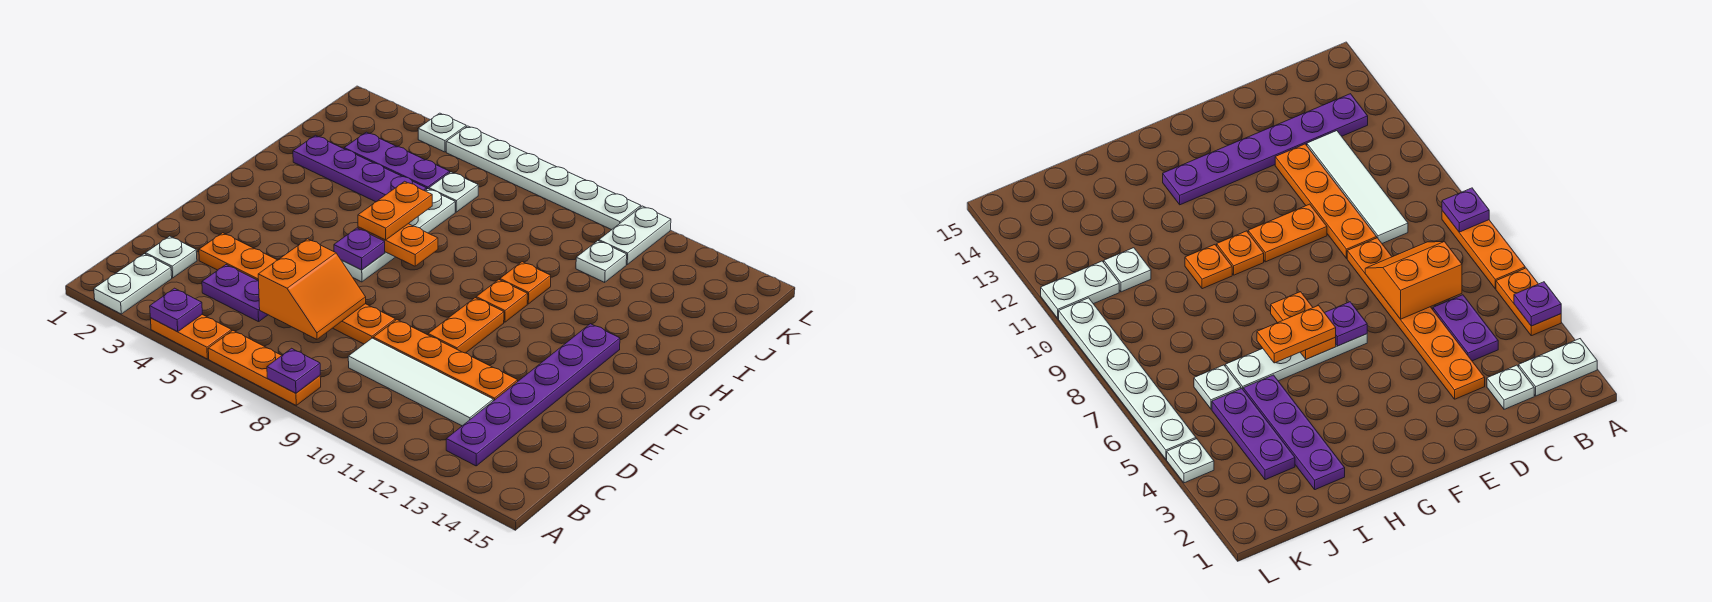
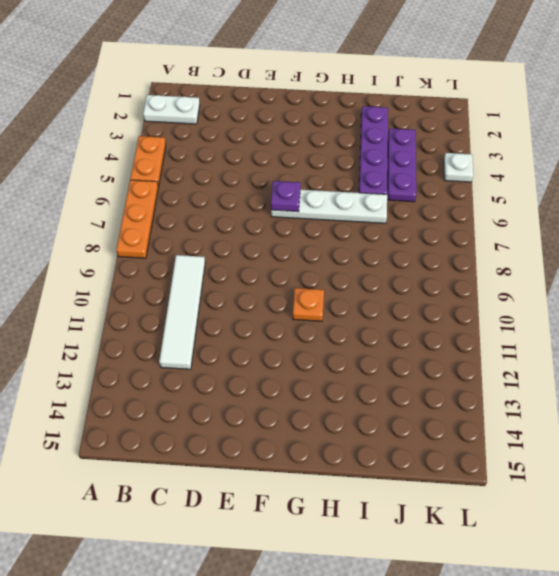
none -> purple plate B13:G13 level 1
none -> white plate C2 level 1
none -> purple plate C4:C5 level 1

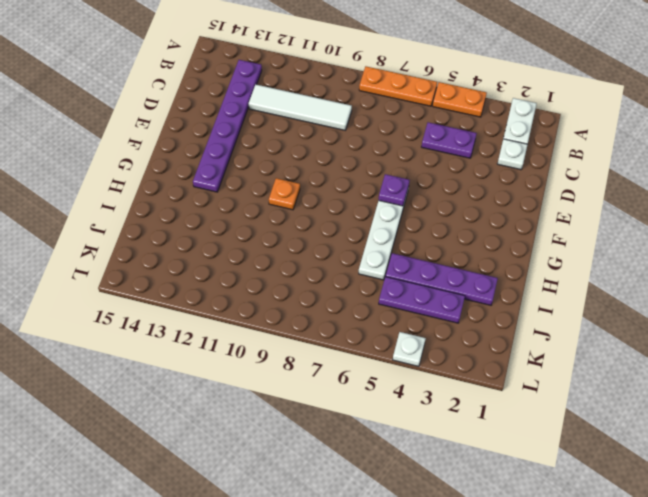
none -> orange plate D3:D8 level 1
none -> orange plate D9:D12 level 1
none -> orange plate E10:F10 level 1

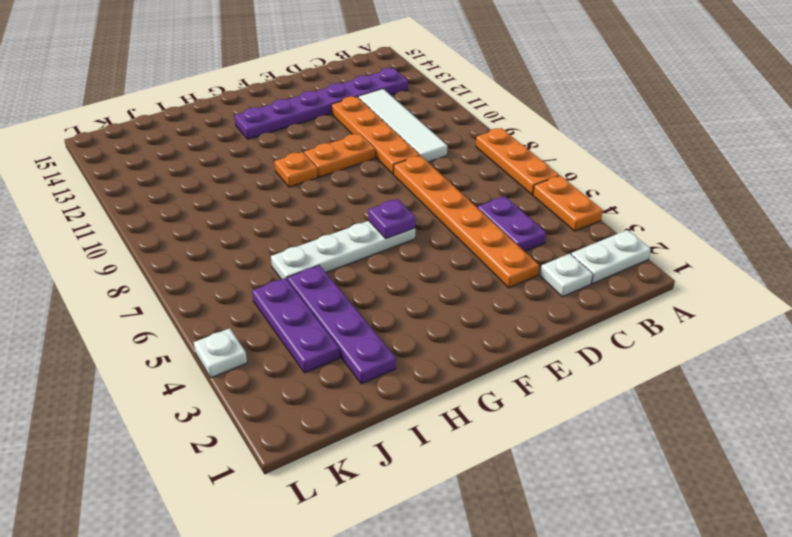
none -> orange plate H10 level 1
none -> white plate J6 level 1
none -> white plate J11 level 1

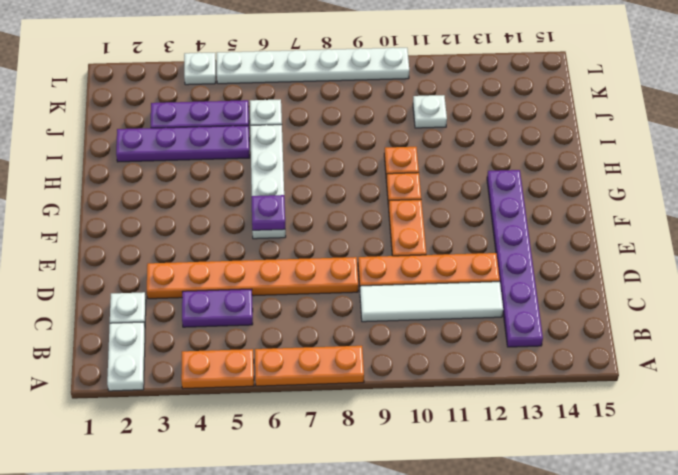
none -> white plate K11:L11 level 1
none -> purple plate A4 level 2
none -> purple plate A8 level 2

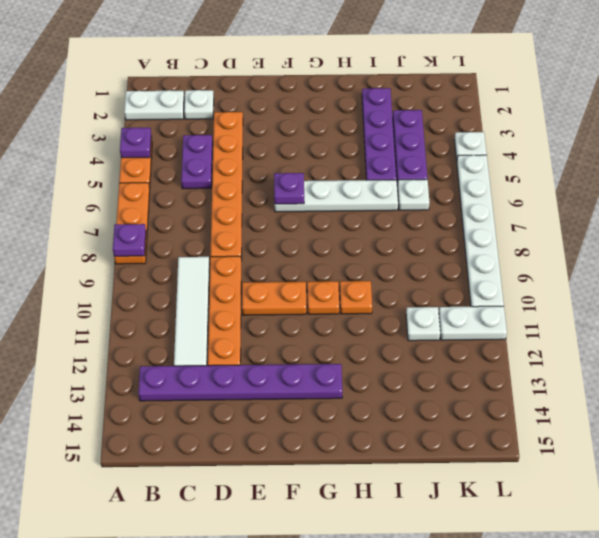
none -> orange slope C6:D7 level 2 top 6
none -> orange plate G6:G7 level 2
none -> orange plate G6:H6 level 3

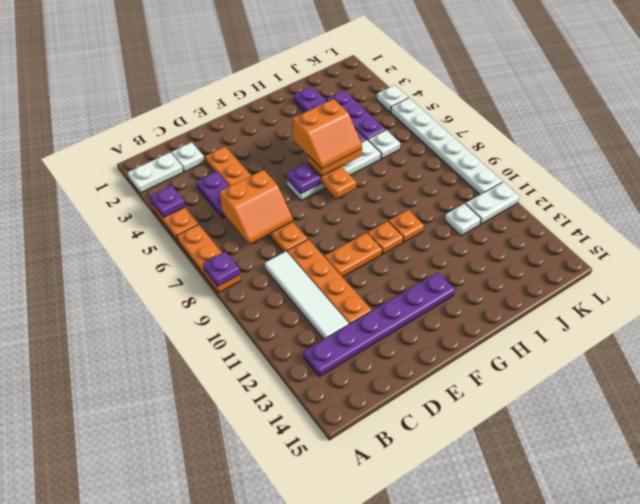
orange slope G5:H6 level 4 top 5 -> none

